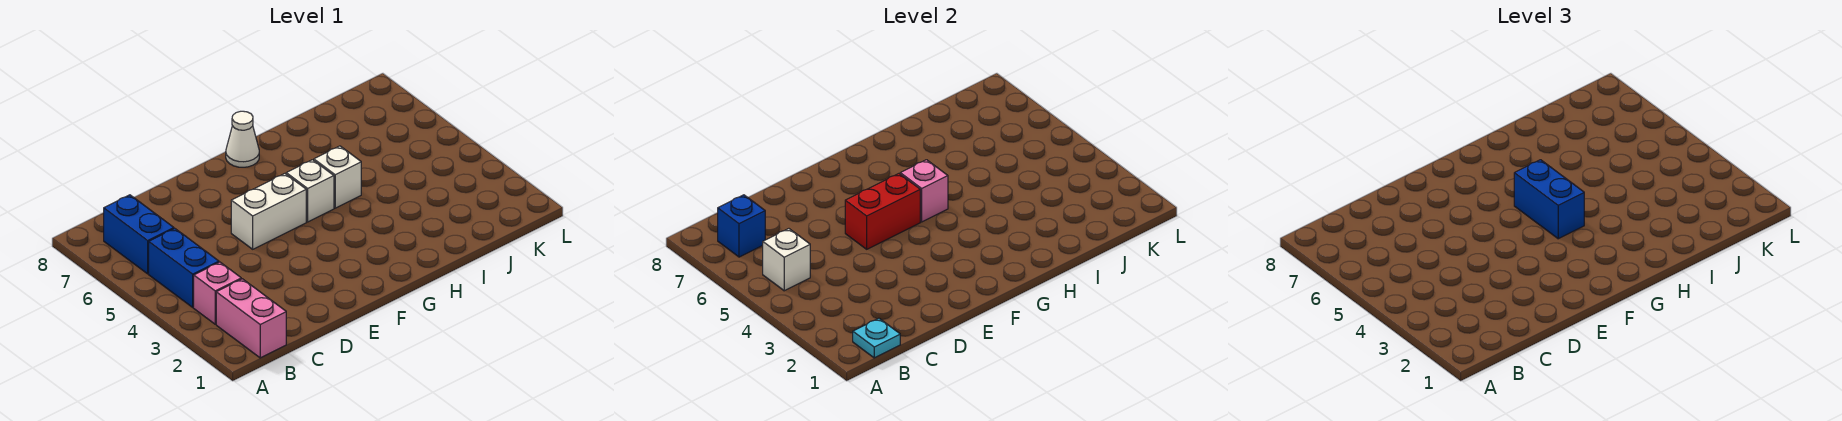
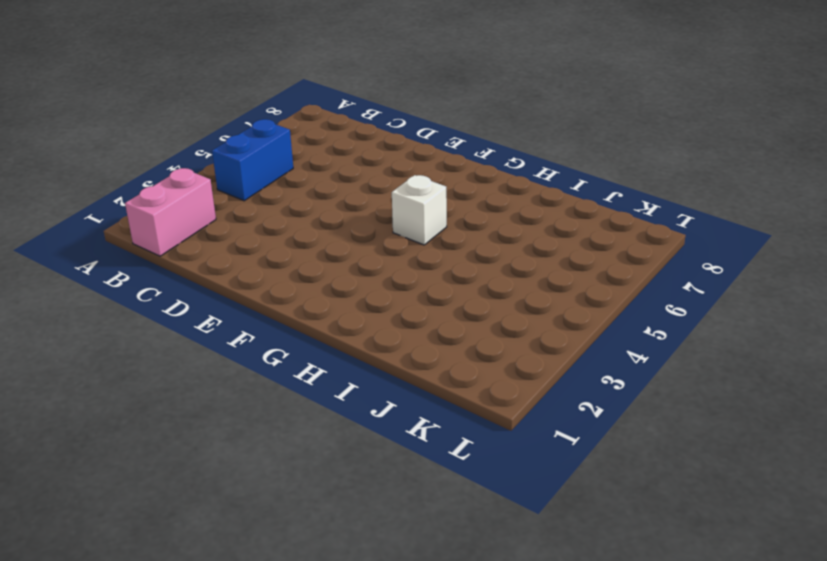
none -> pink brick B3 level 1
none -> blue brick B6:B7 level 1
none -> white brick E5:F5 level 1

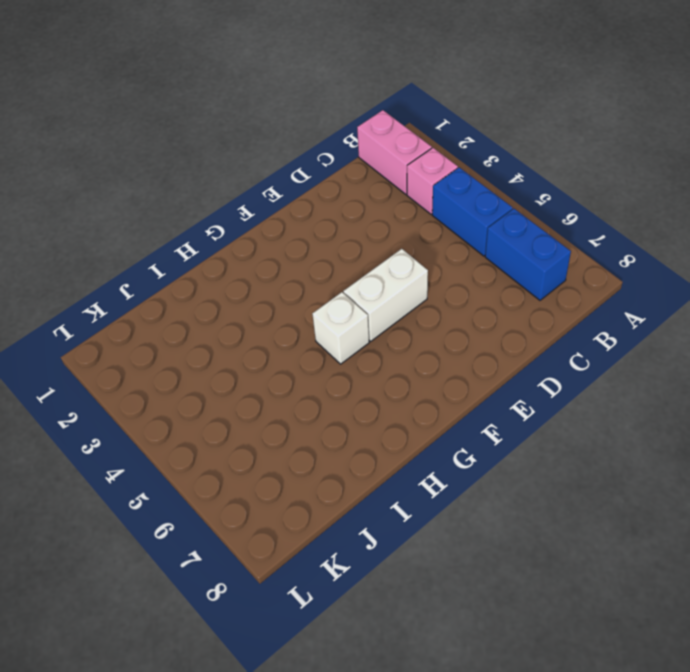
none -> white cone G8 level 1
none -> white brick H5 level 1
none -> cyan plate B1 level 2

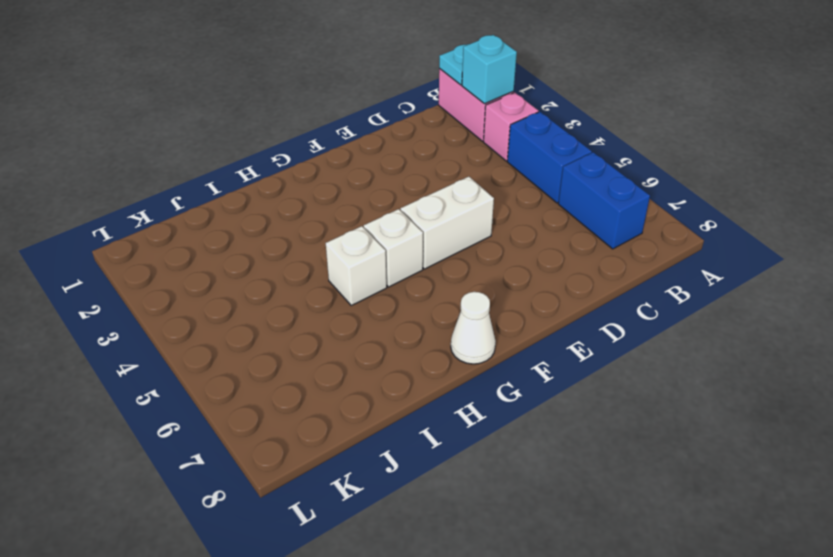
cyan brick B2 level 2 -> none
none -> white brick B5 level 2
none -> blue brick B7 level 2
none -> red brick E5:F5 level 2

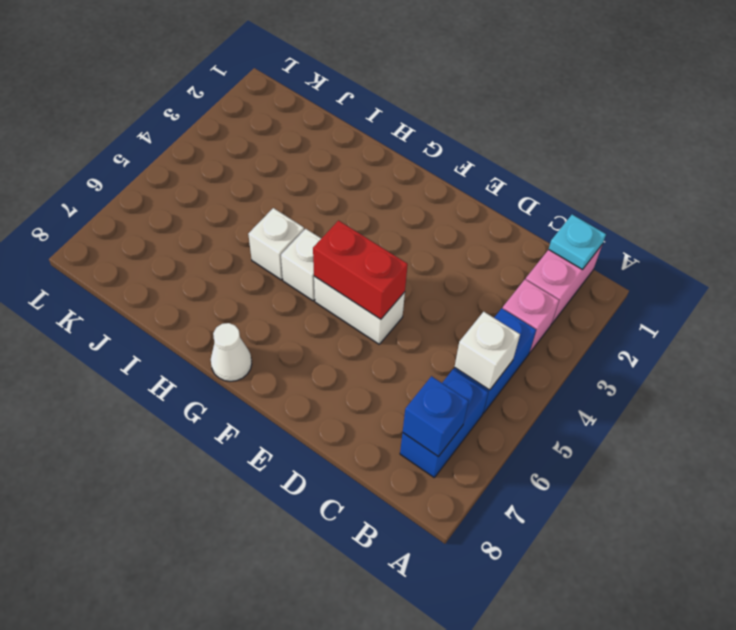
none -> pink brick G5 level 2
none -> blue brick G4:G5 level 3

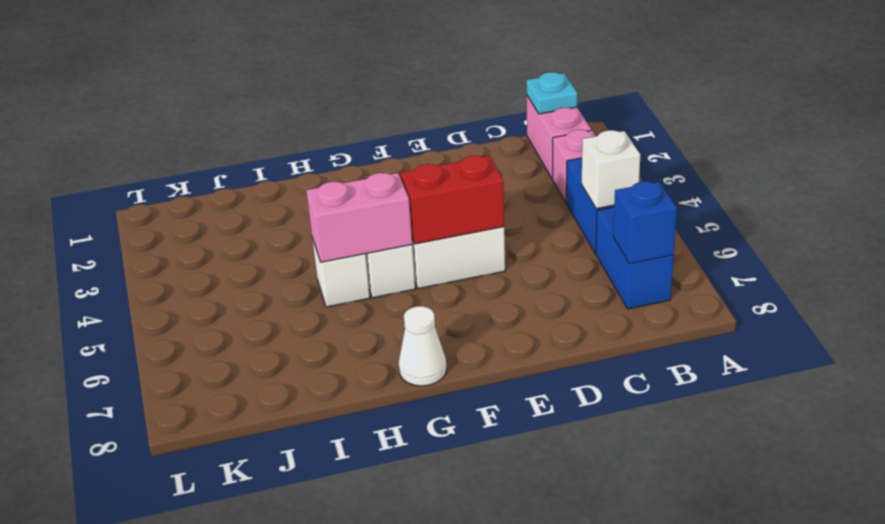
pink brick G5:H5 level 2 -> pink brick G5 level 2
none -> blue brick G4:G5 level 3

